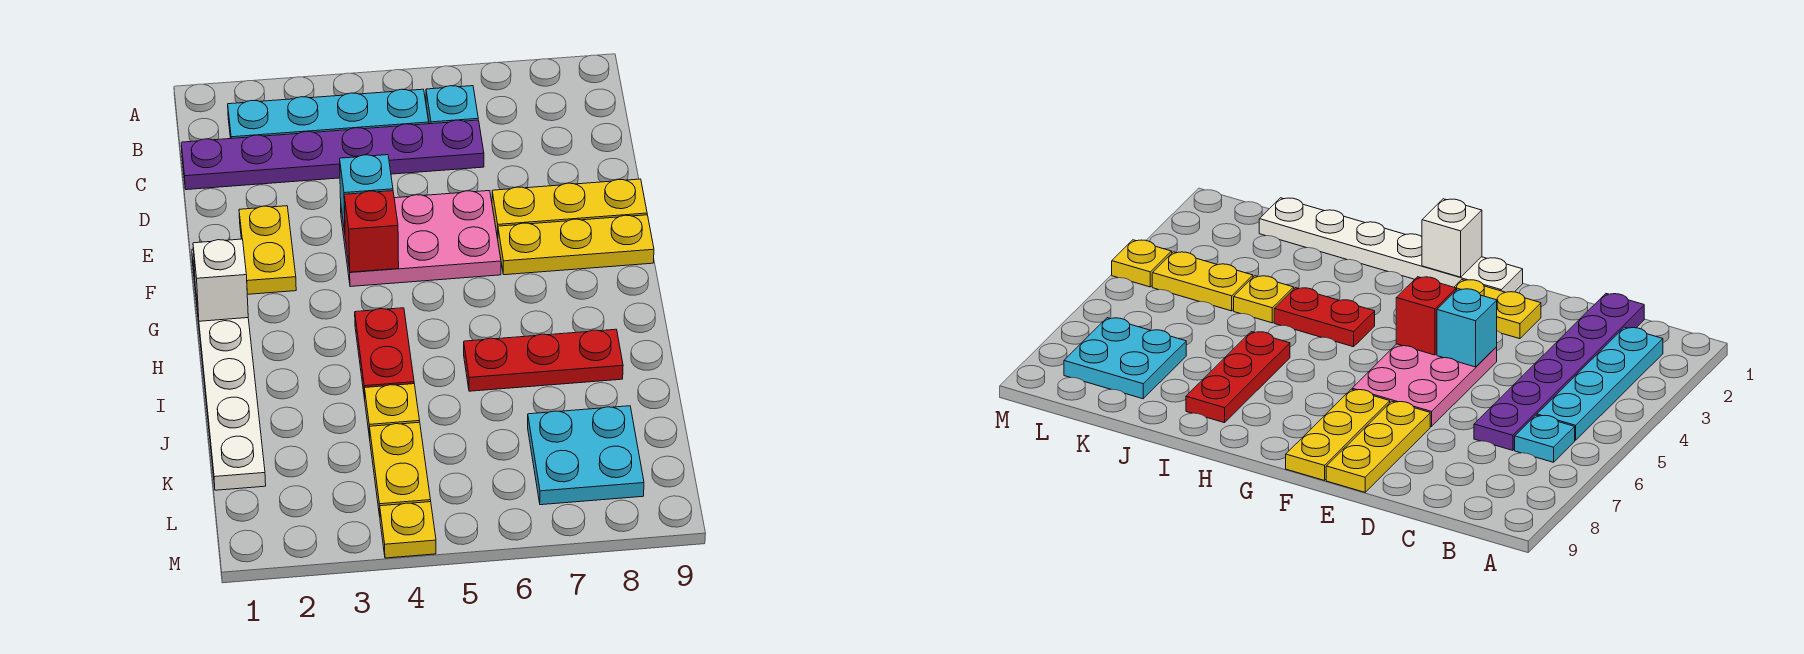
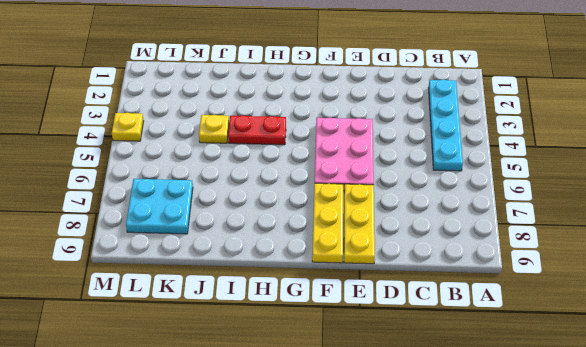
none -> cyan plate B6 level 1
none -> purple plate C1:C6 level 1
none -> yellow plate E2:F2 level 1

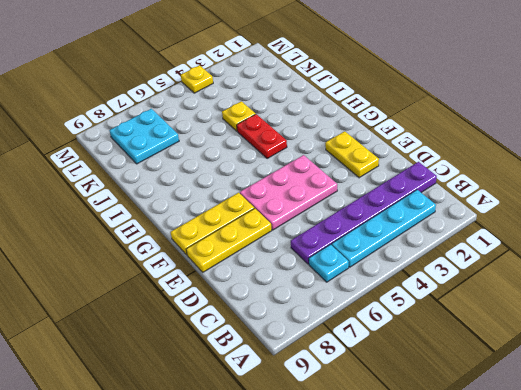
none -> white plate F1:K1 level 1
none -> red plate I6:I8 level 1
none -> yellow plate K4:L4 level 1

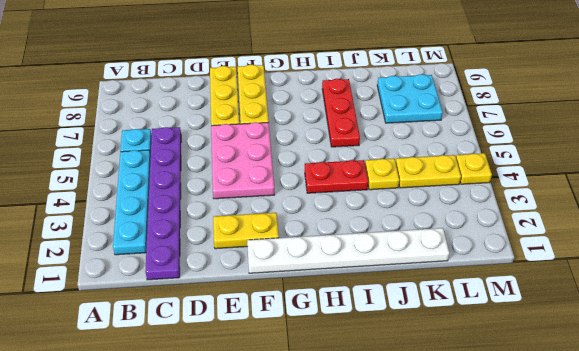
none -> cyan brick E4 level 2
none -> red brick F4 level 2
none -> white brick G1 level 2

